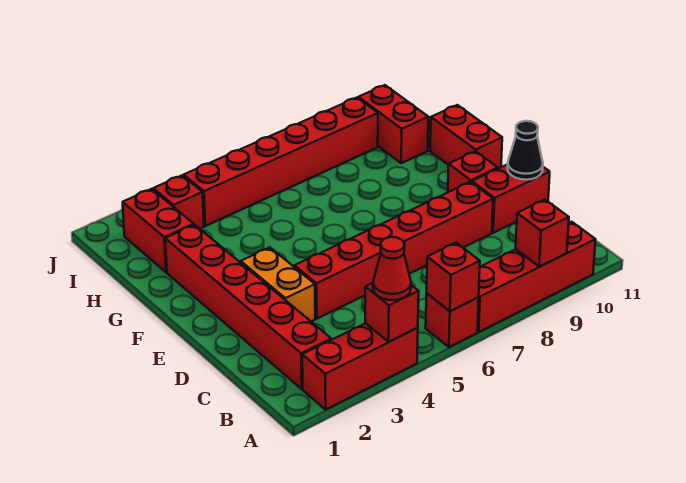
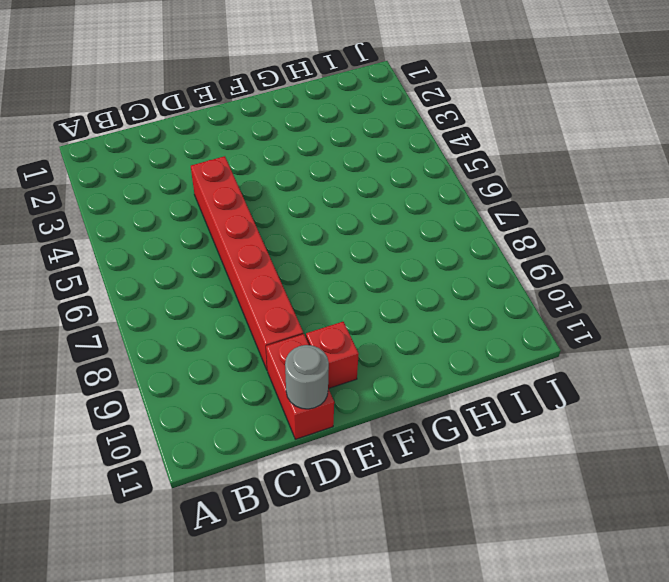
grey round brick D11 level 2 -> black cone D11 level 2
none -> red brick A2:A4 level 1
none -> red brick A6 level 1
none -> red brick A7:A10 level 1

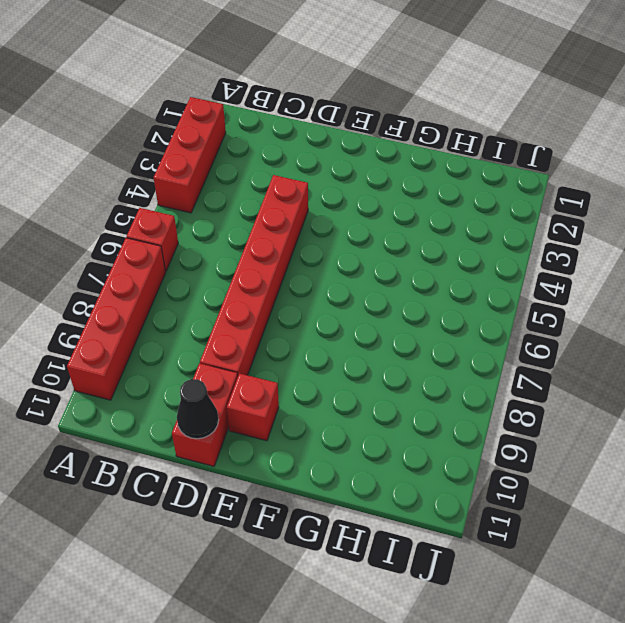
none -> red brick B2:G2 level 1
none -> orange brick D3:E3 level 1
none -> red brick F11:G11 level 1

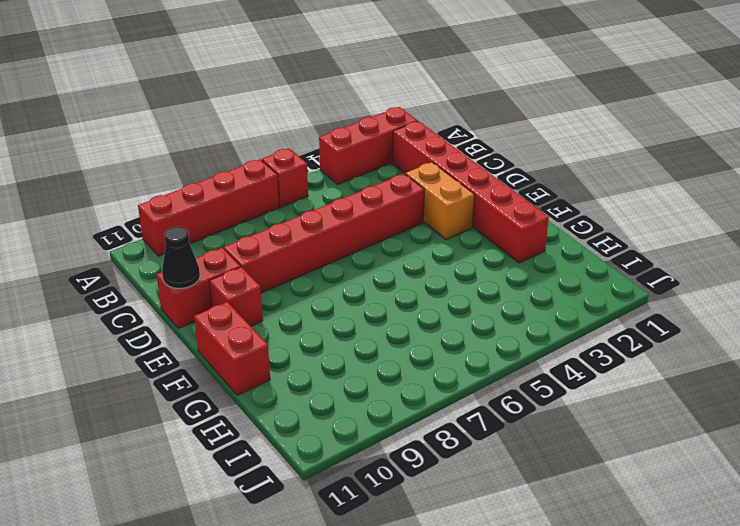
none -> red brick H2:I2 level 1
none -> red brick H10:I10 level 1
none -> red brick I3 level 1

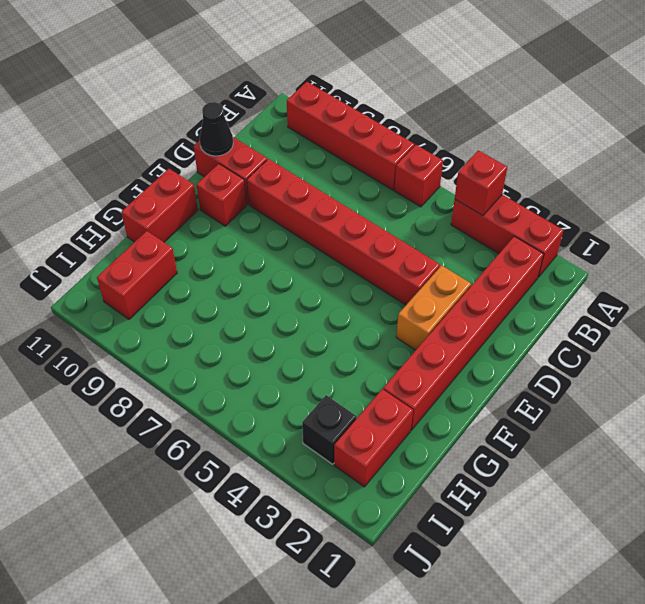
black brick I3 level 1 -> red brick I3 level 1
none -> red brick I4:I9 level 1
none -> red brick A6 level 2
none -> red brick A9 level 2

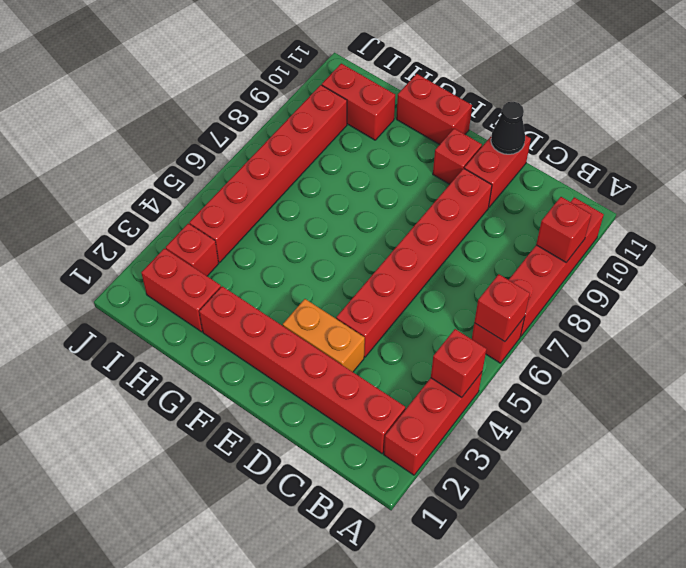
none -> red cone A4 level 3

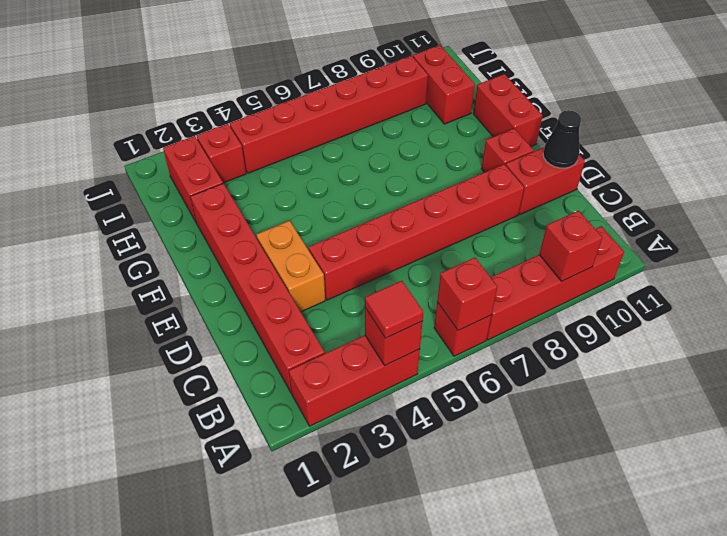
red tile A4 level 3 -> red cone A4 level 3

